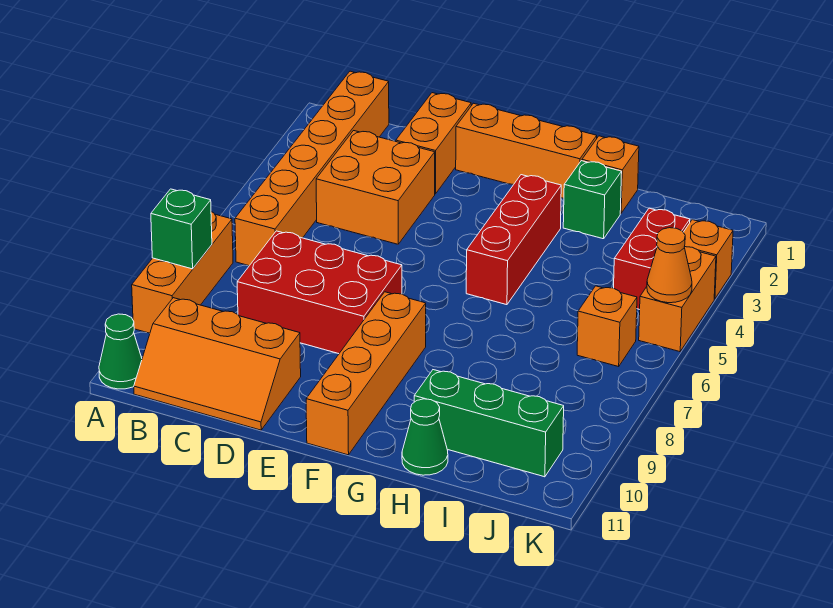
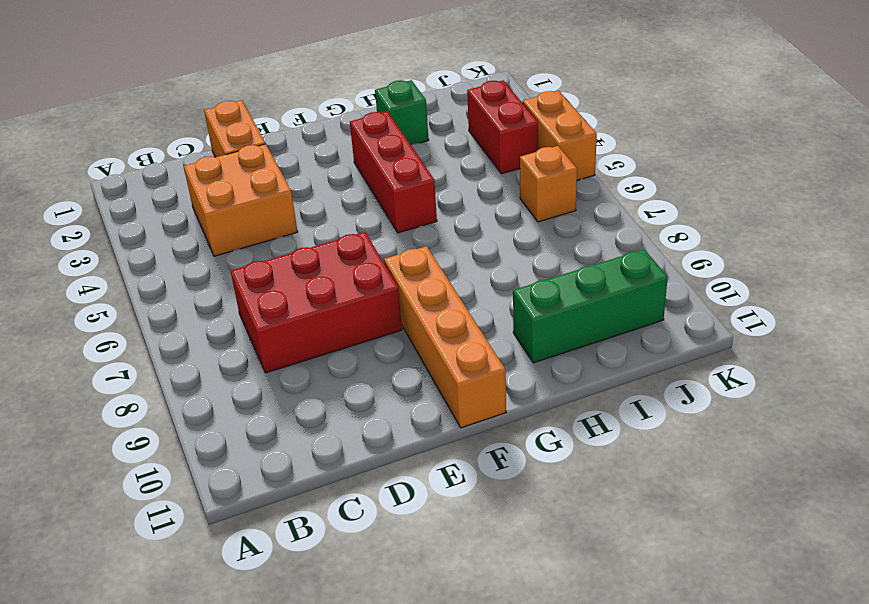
none -> orange brick A7:A9 level 1
none -> green cone A11 level 1
none -> orange brick B1:B6 level 1

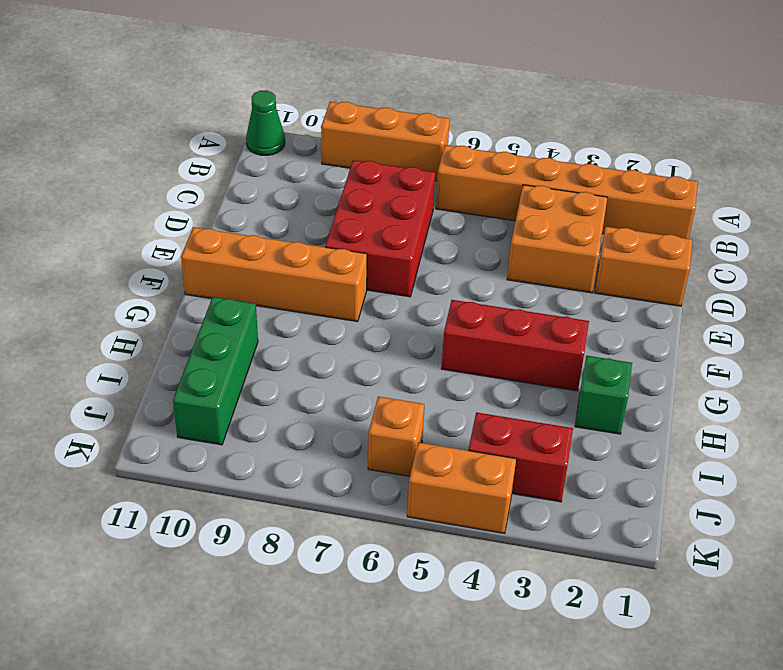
none -> orange slope B10:D11 level 1 top 10
none -> orange brick E1:G1 level 1
none -> orange brick H1 level 1

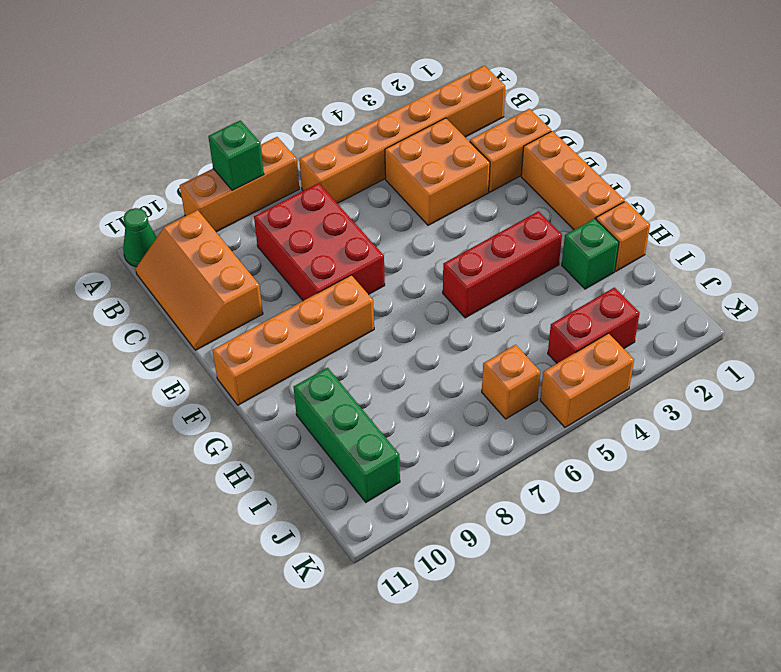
none -> green cone H11 level 1
none -> orange brick K3 level 1
none -> orange cone K5 level 2

